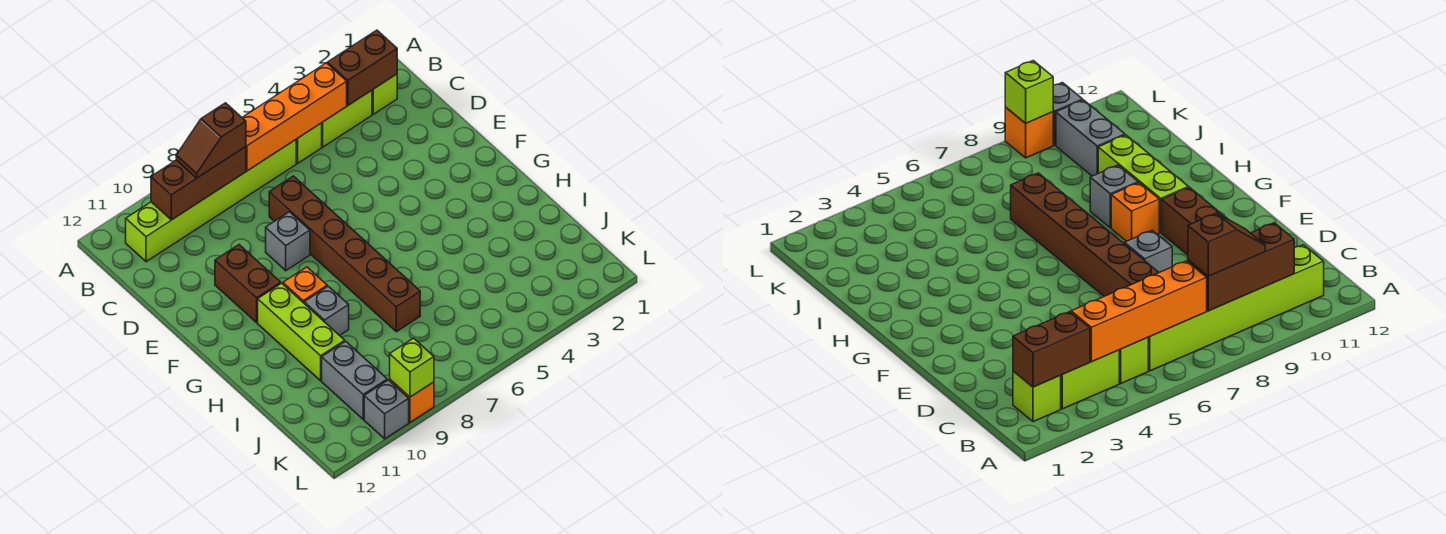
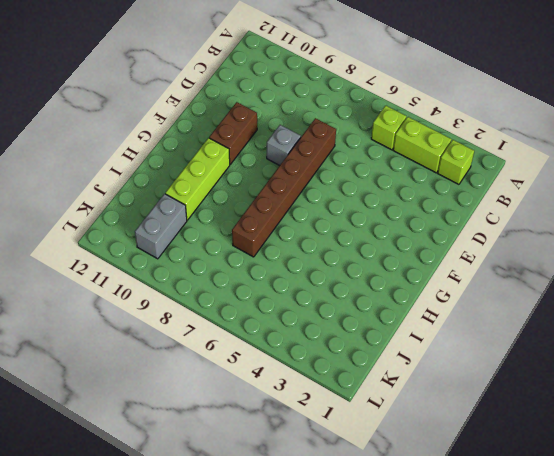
none -> lime brick B6:B11 level 1
none -> orange brick G9 level 1
none -> grey brick H9 level 1

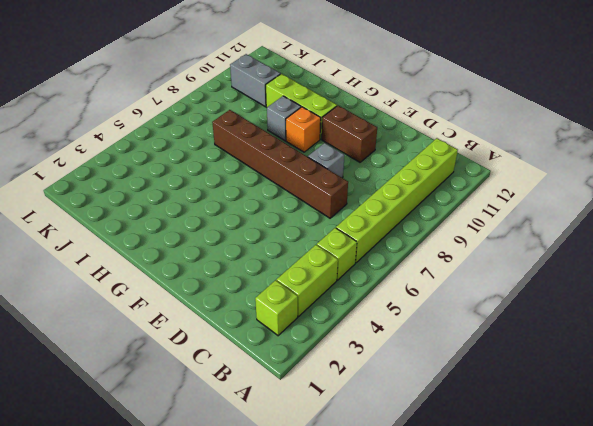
none -> orange brick L9 level 1
none -> grey brick L10 level 1
none -> brown brick B2:B3 level 2

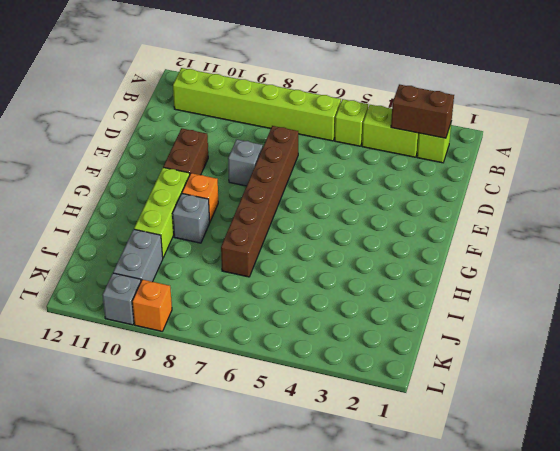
none -> orange brick B4:B7 level 2
none -> brown brick B8:B10 level 2
none -> lime brick L9 level 2

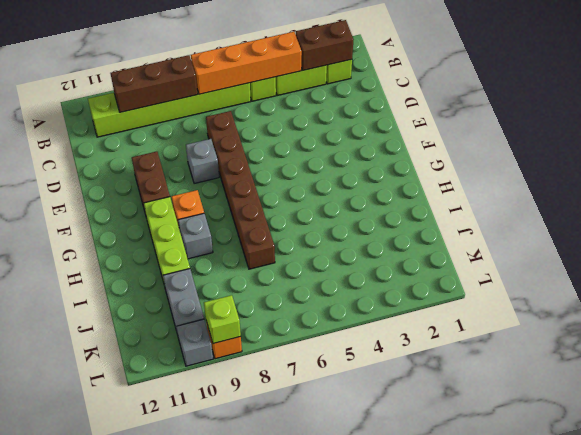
none -> brown slope B8:B9 level 3 top 8

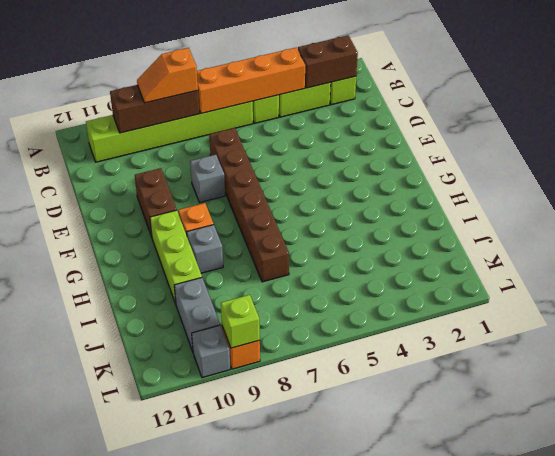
orange slope B8:B9 level 3 top 8 -> brown slope B8:B9 level 3 top 8

